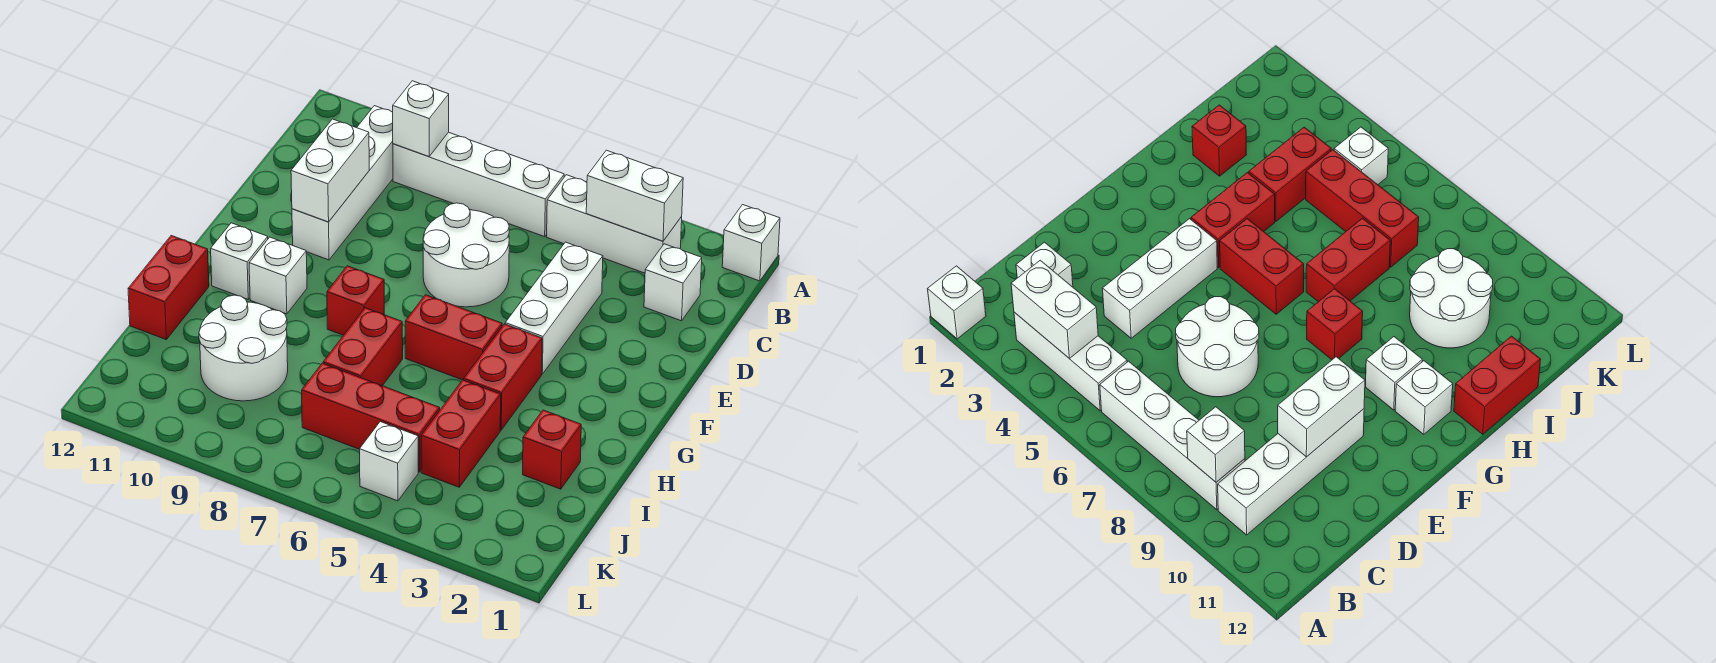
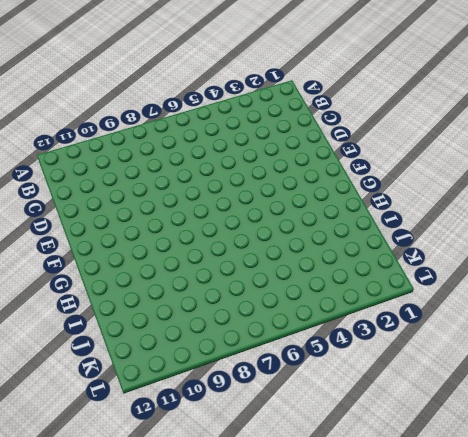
none -> white brick A1 level 1
none -> white brick B3:B5 level 1
none -> white brick B6:B9 level 1

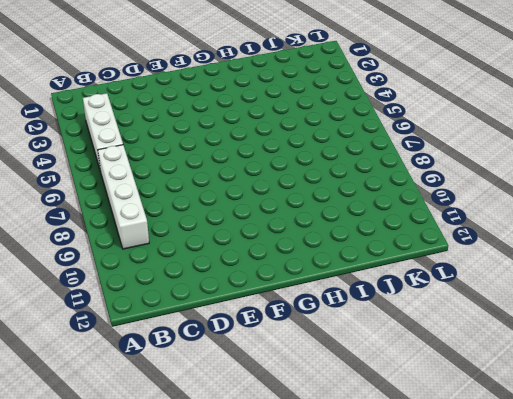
none -> white brick A1 level 1
none -> white brick B10:E10 level 1
none -> white brick C2 level 1

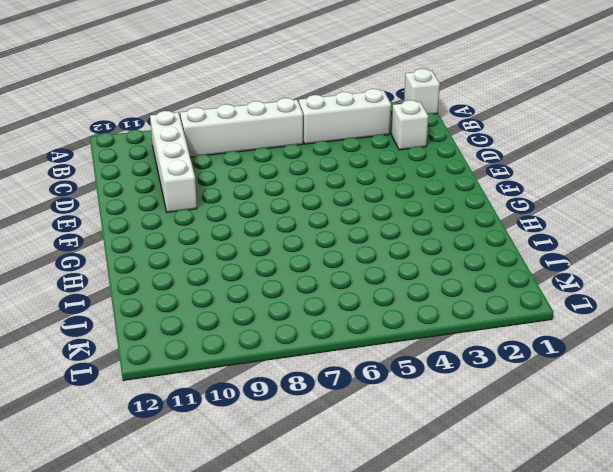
none -> white brick D4:F4 level 1
none -> white round brick D6:E7 level 1
none -> red brick G4:H4 level 1

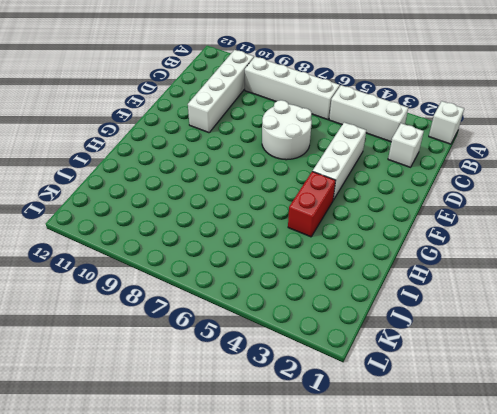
none -> red brick G5:G6 level 1
none -> red brick G8 level 1
none -> white brick G10 level 1

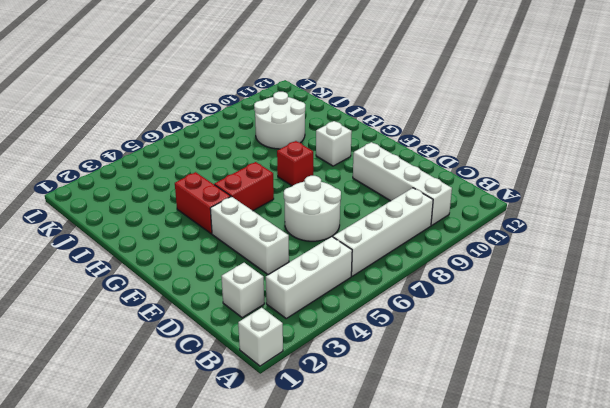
none -> white brick G11 level 1
none -> red brick H7:I7 level 1
none -> red brick H12:I12 level 1

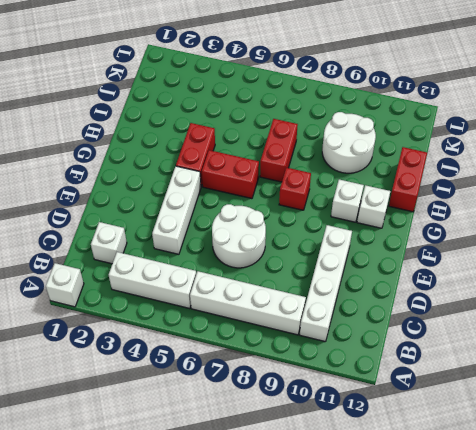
none -> red brick I2 level 1
none -> red brick I4:J4 level 1
none -> red brick J5:J7 level 1

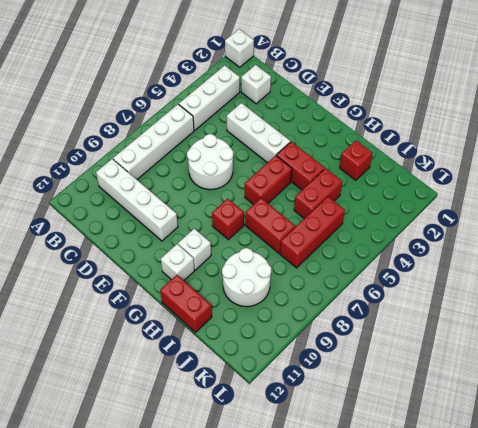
red brick I4:I5 level 1 -> red brick I4:J4 level 1
none -> white brick K5 level 1
none -> white brick B3:B4 level 2
none -> white brick B9 level 2

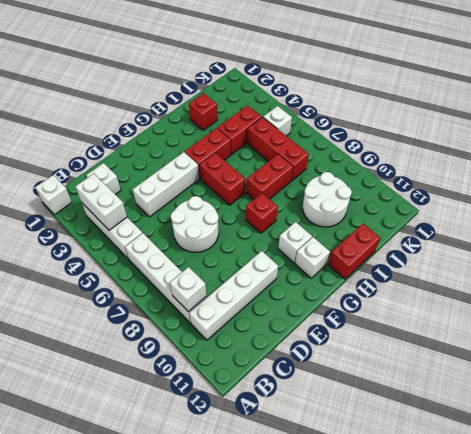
none -> white brick D10:E10 level 2

